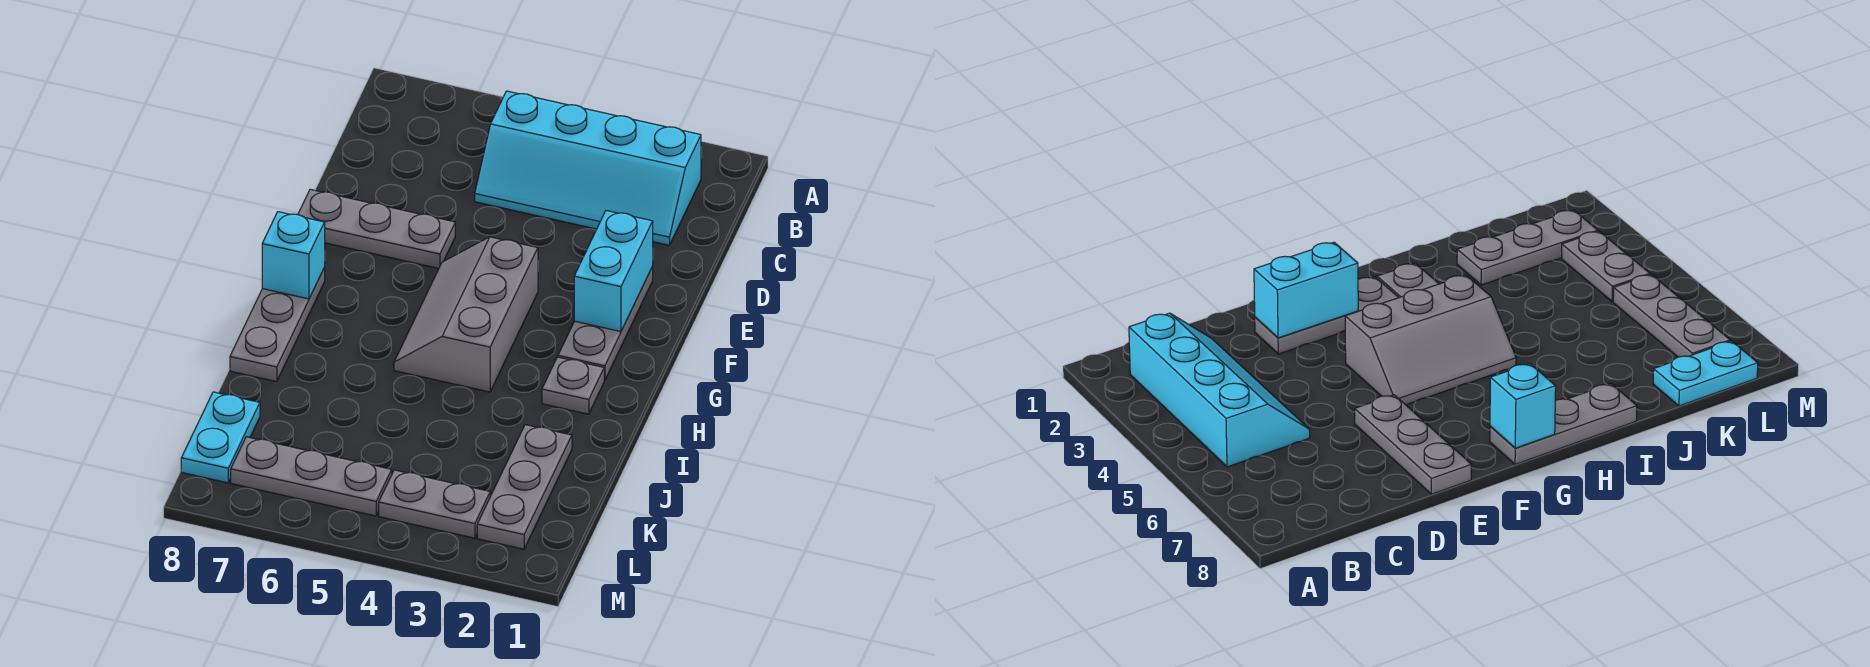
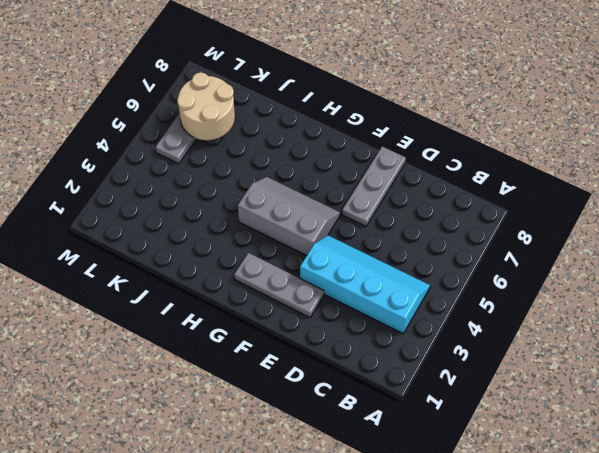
cyan slope B3:E4 level 1 top 3 -> cyan slope B2:C5 level 1 top B
tan round brick K6:L7 level 2 -> none
none -> grey plate G8:I8 level 1
none -> grey plate H2 level 1
none -> grey plate J2:L2 level 1

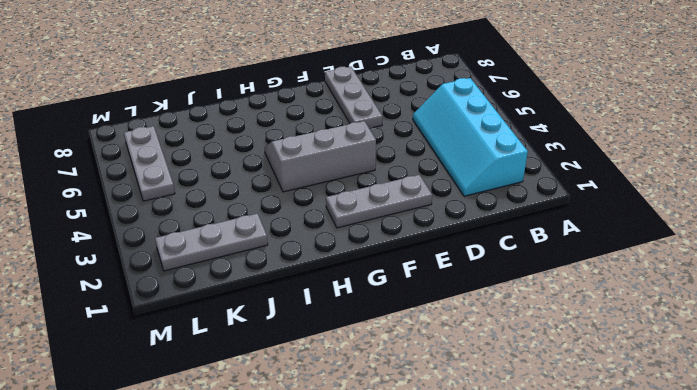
none -> grey plate G8:I8 level 1
none -> grey plate H2 level 1
none -> cyan plate K8:L8 level 1

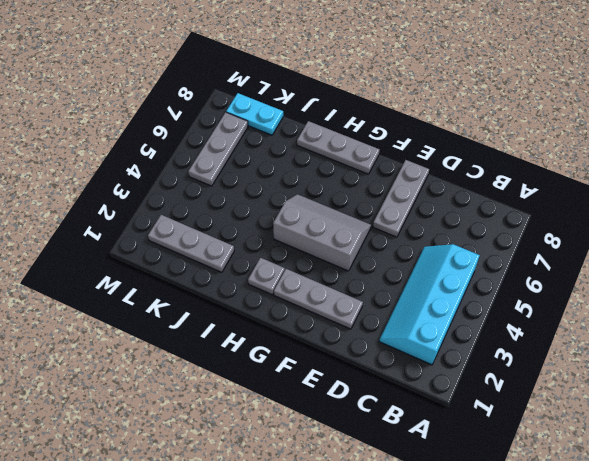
none -> grey plate L3:L4 level 1
none -> cyan brick E2:F2 level 2
none -> cyan brick G8 level 2

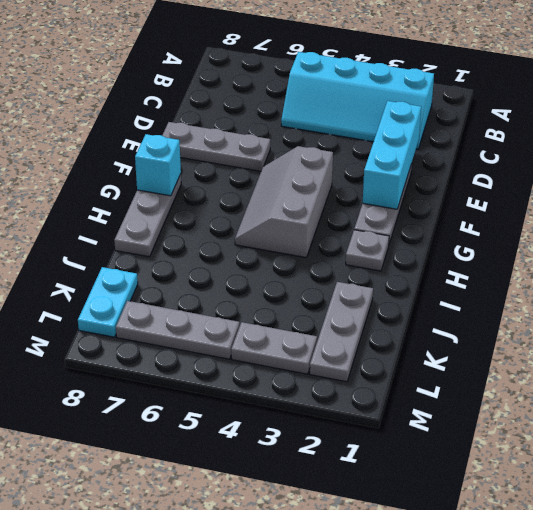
cyan brick D2:F2 level 2 -> cyan brick E2:F2 level 2

